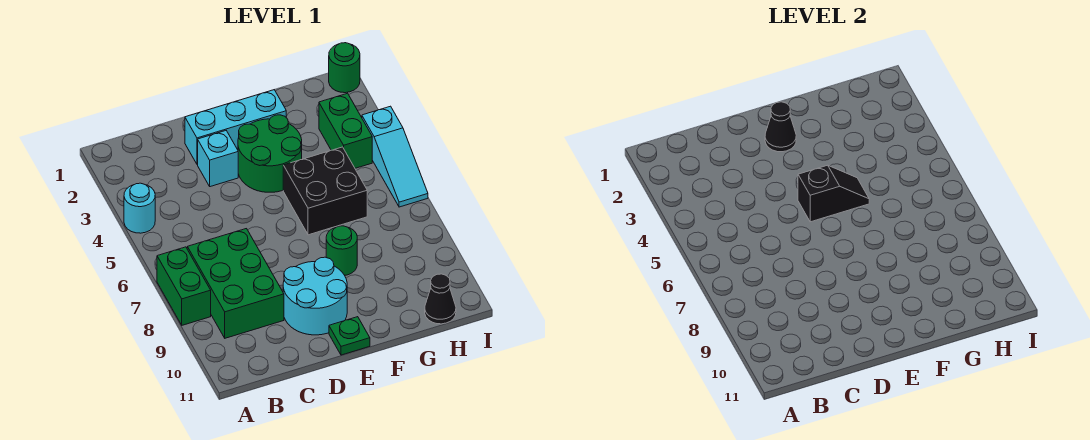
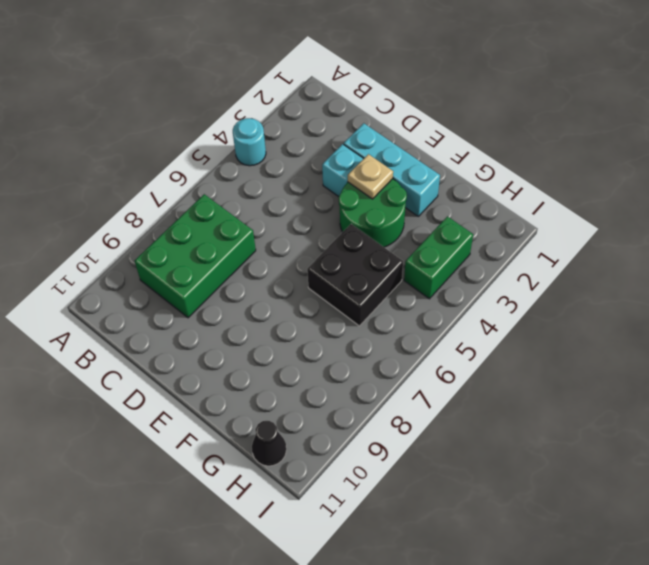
tan plate E3 level 2 -> none
none -> green brick A7:A8 level 1
none -> cyan round brick D9:E10 level 1
none -> green plate E11 level 1

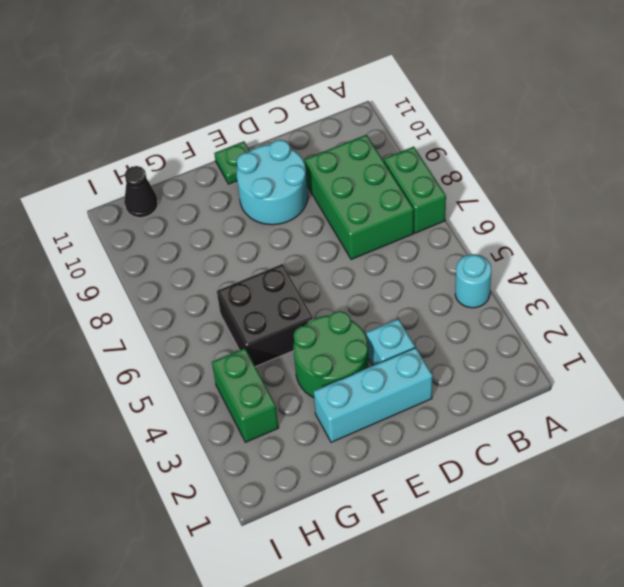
none -> green round brick F8 level 1
none -> green round brick I1 level 1
none -> cyan slope I4:I6 level 1 top 4

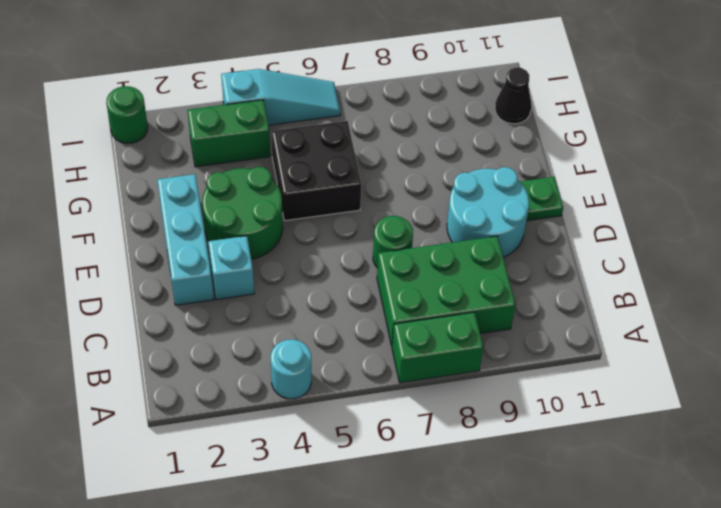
green round brick D7 level 1 -> green round brick F8 level 1
none -> black cone E2 level 2
none -> black slope E5:F5 level 2 top E

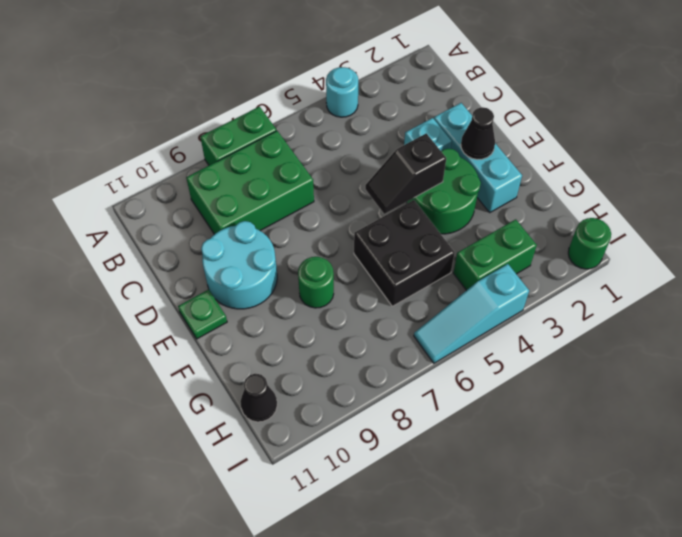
black slope E4:E5 level 2 top 4 -> black slope E5:F5 level 2 top E

